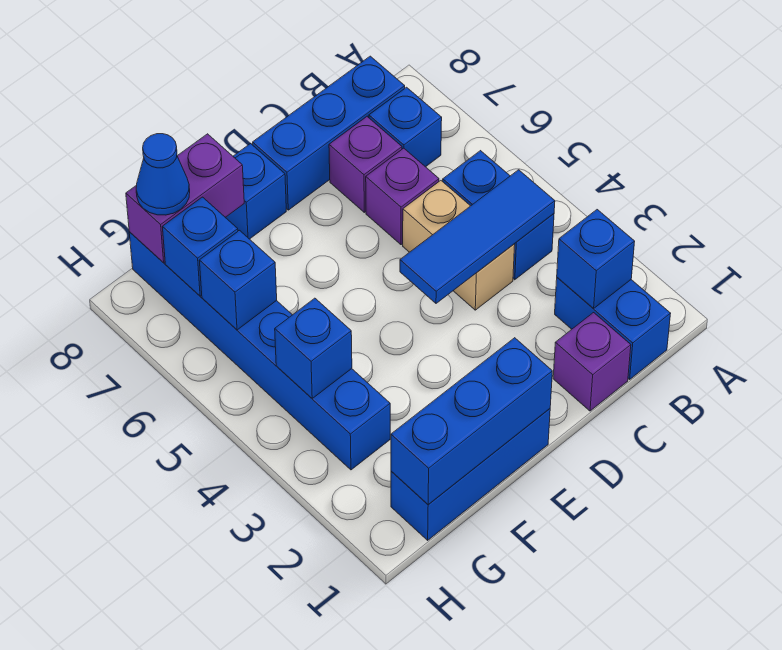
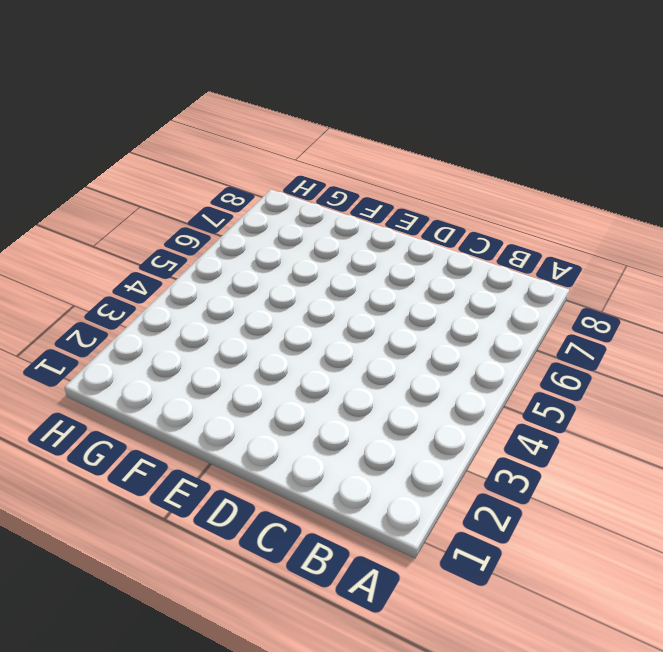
none -> blue brick B1:B2 level 1
none -> blue brick B4:B5 level 1
none -> blue brick B7 level 1

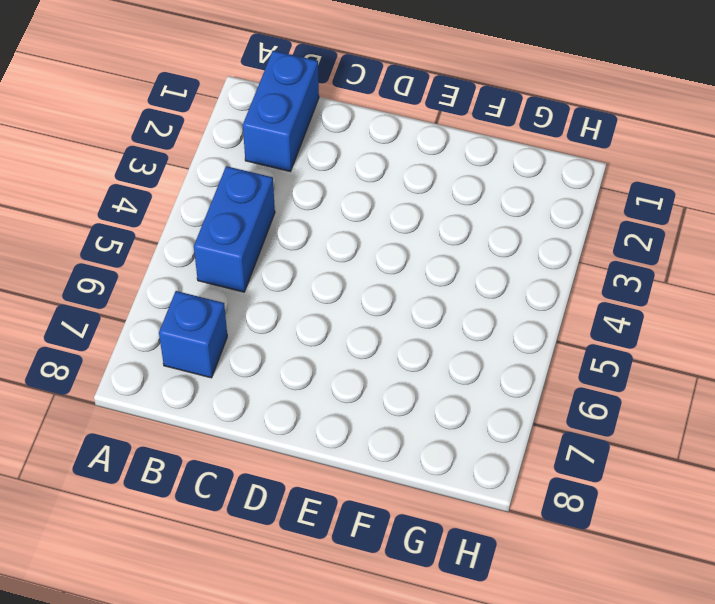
none -> blue brick B8:D8 level 1
none -> purple brick C1 level 1
none -> tan brick C4:C5 level 1

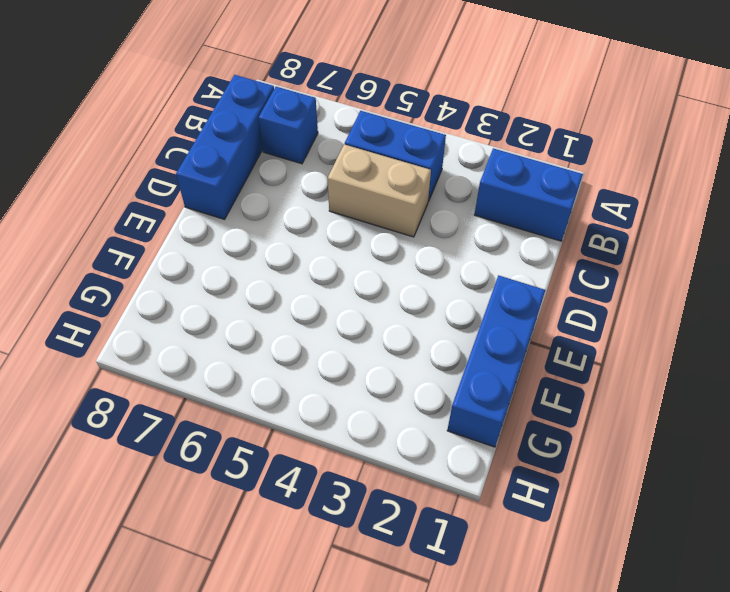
none -> purple brick C1 level 1
none -> purple brick C6 level 1
none -> purple brick C7 level 1

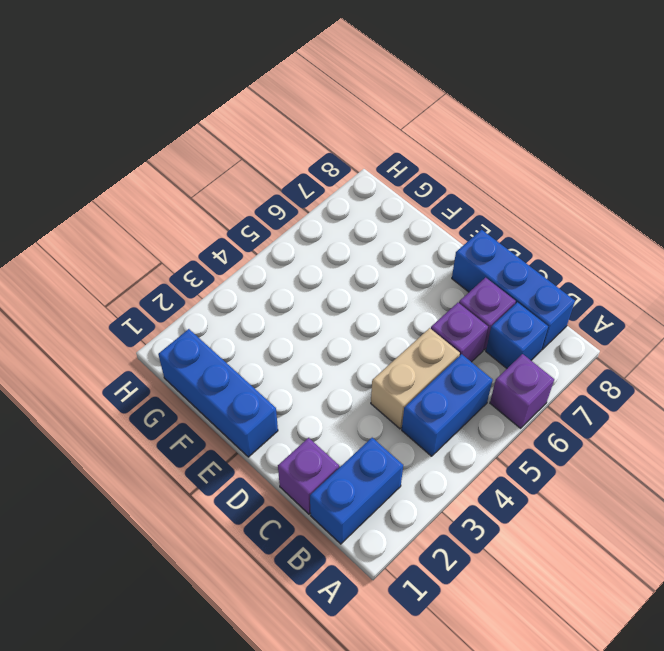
purple brick A6 level 1 -> none
none -> blue brick E8 level 1
none -> blue brick G3:G8 level 1
none -> blue brick B2 level 2

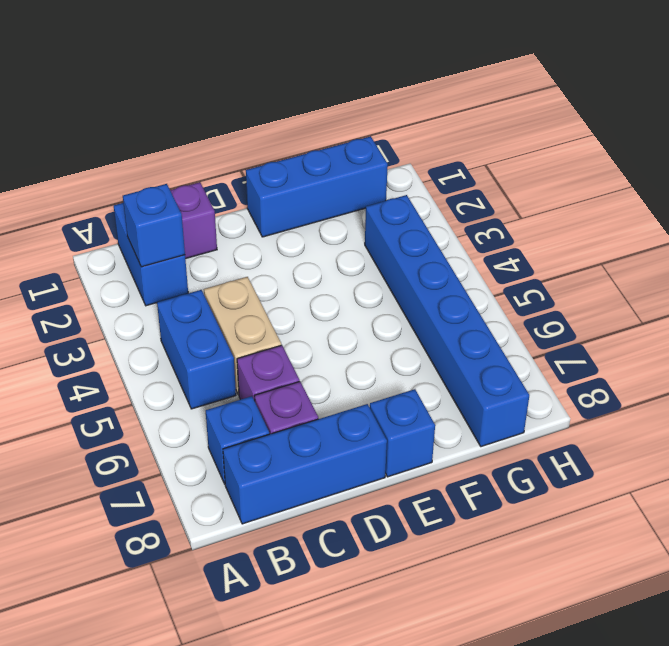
none -> blue tile B4:D4 level 2
none -> blue brick E1:G1 level 2
none -> purple brick F8:G8 level 2

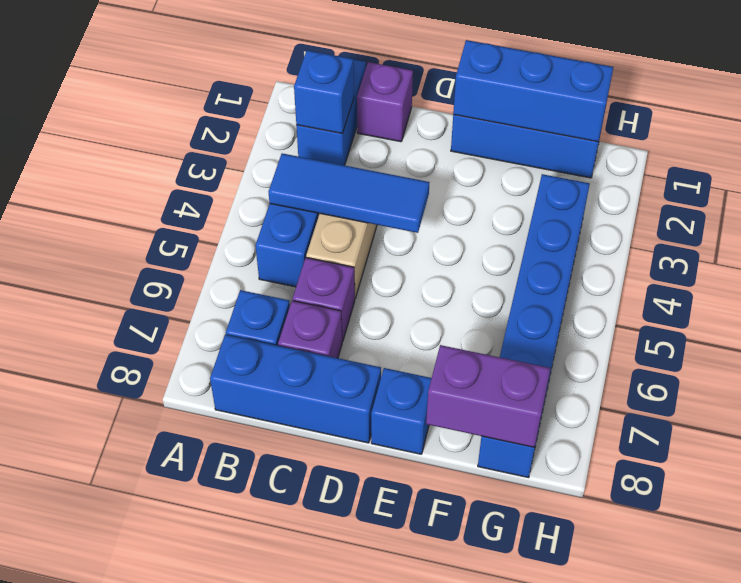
none -> blue brick G4 level 2
none -> blue brick G6 level 2
none -> blue brick G7 level 2

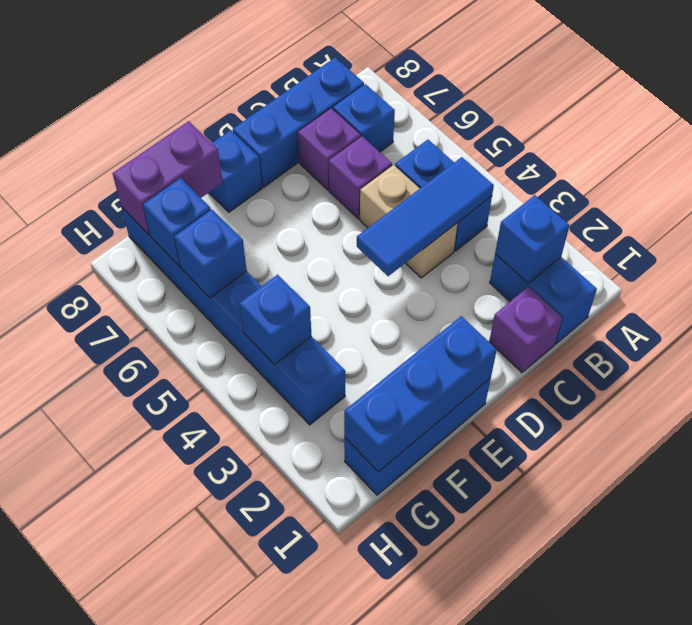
none -> blue cone G8 level 3

